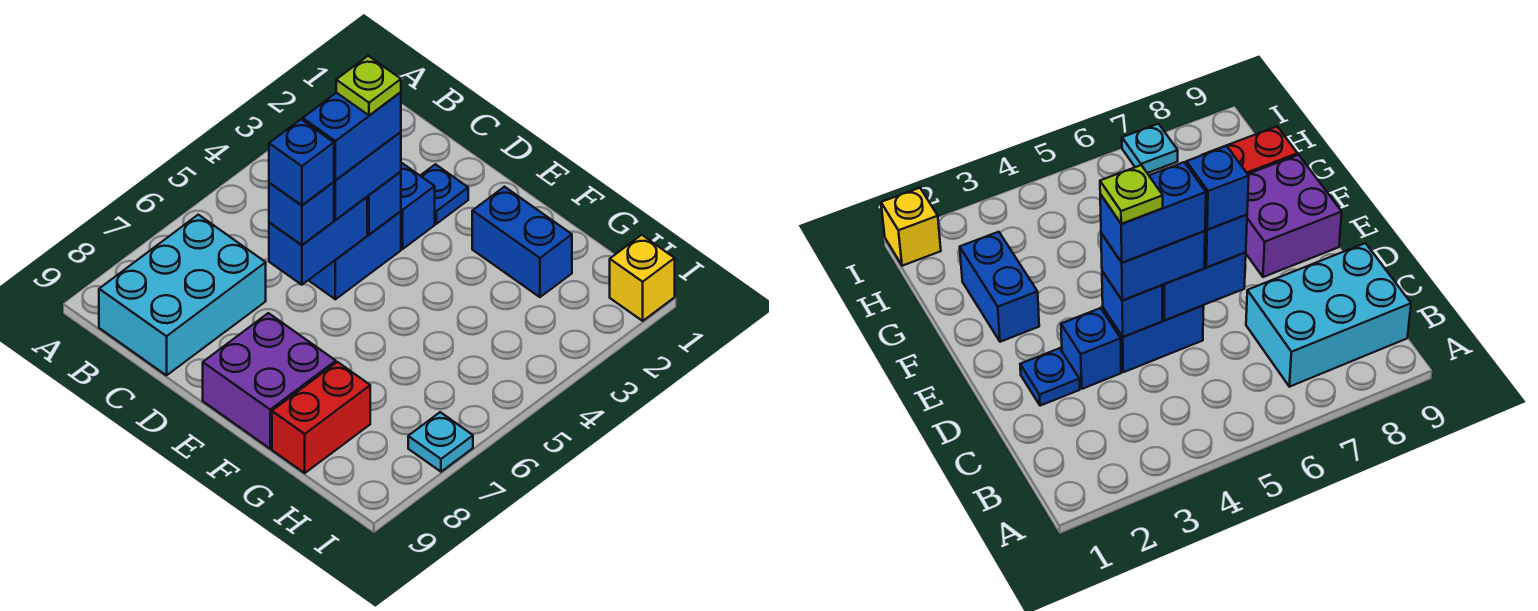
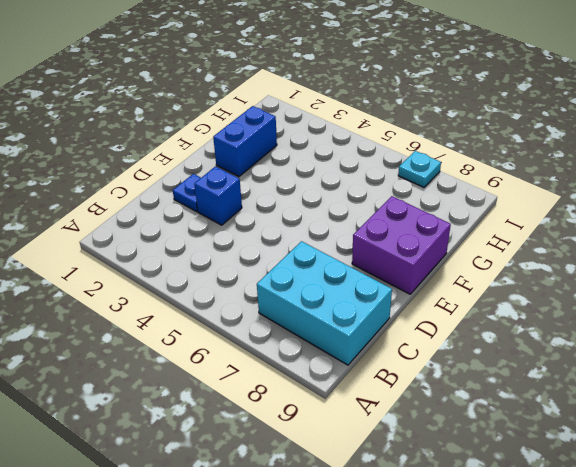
none -> blue brick D4:D5 level 1
none -> red brick G8:G9 level 1
none -> yellow brick I1 level 1

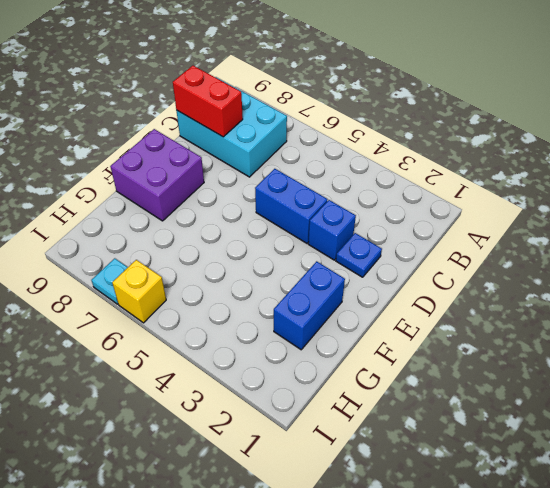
red brick C8:C9 level 2 -> red brick G8:G9 level 1
yellow brick I6 level 1 -> yellow brick I1 level 1
none -> blue brick D4 level 2
none -> blue brick D5:D6 level 2
none -> blue brick D4:D5 level 3

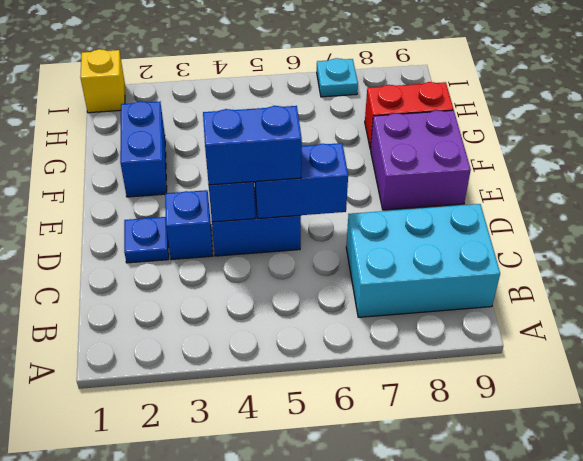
none -> blue brick D6 level 3
none -> blue brick D4:D5 level 4
none -> blue brick D6 level 4

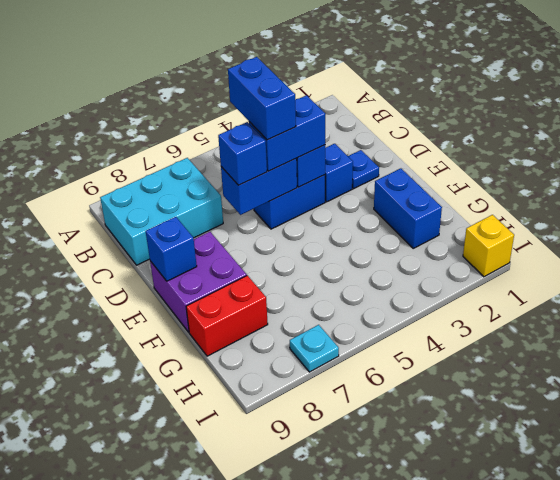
blue brick C5:D5 level 4 -> blue brick D4:D5 level 4
blue brick E9 level 2 -> blue brick D6 level 4
none -> lime plate D4 level 5

